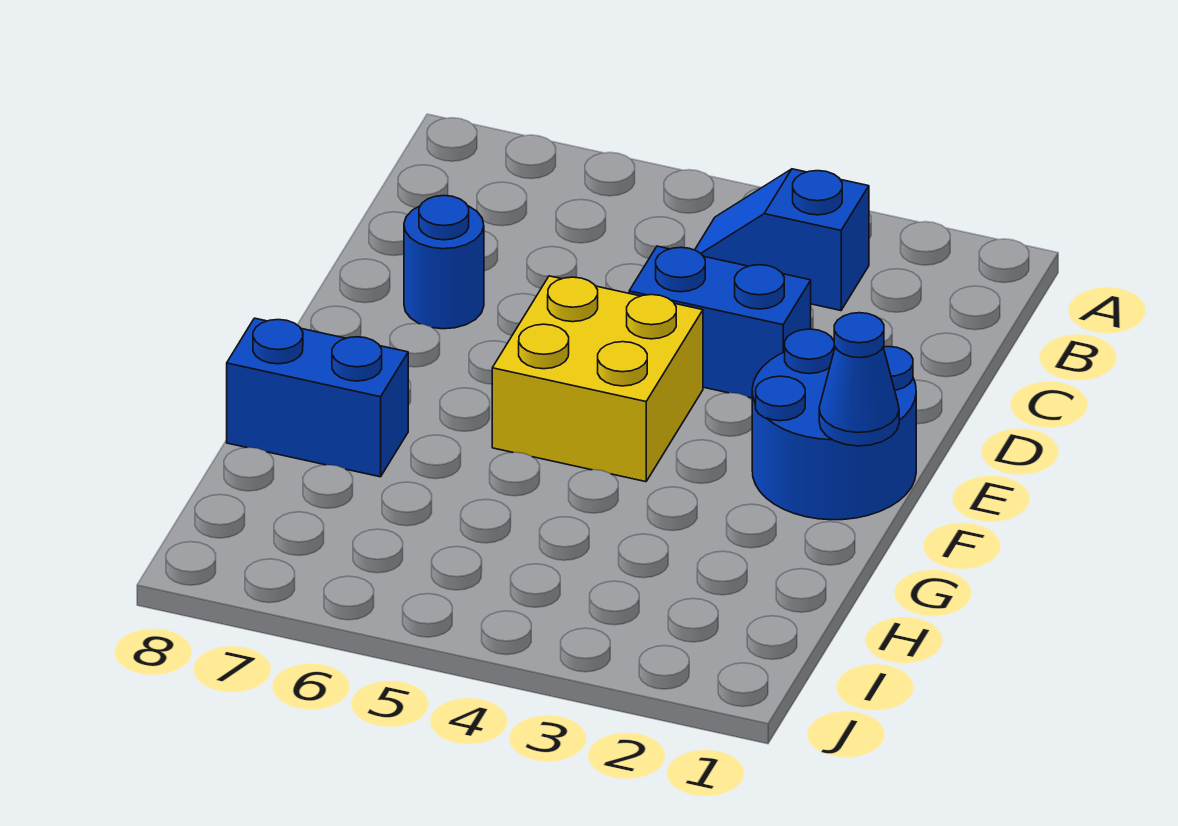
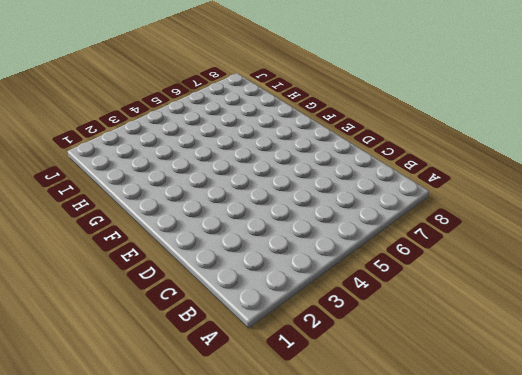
none -> blue slope B3:B4 level 1 top 3
none -> blue brick D3:D4 level 1

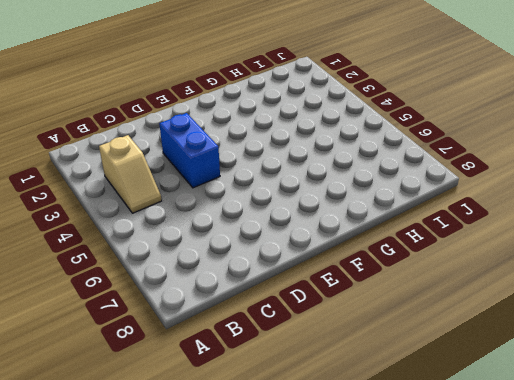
tan slope B3:B4 level 1 top 3 -> blue slope B3:B4 level 1 top 3
none -> blue round brick D7 level 1
none -> blue round brick E1:F2 level 1

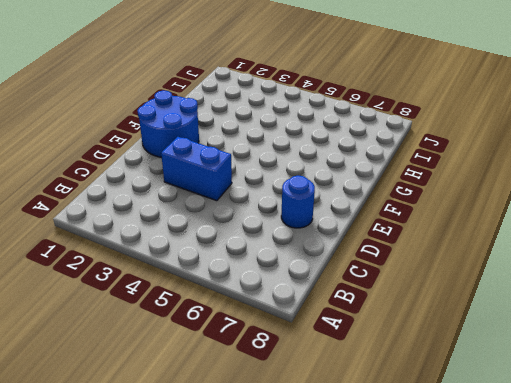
none -> blue slope B3:B4 level 1 top 3
none -> yellow brick E4:F5 level 1

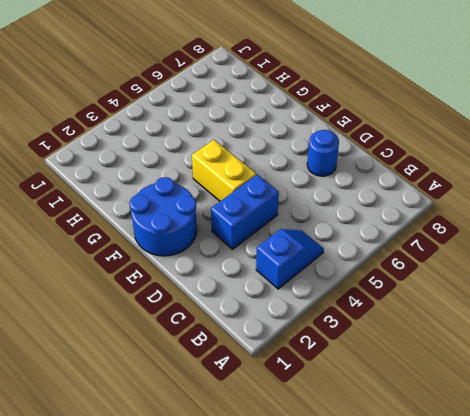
yellow brick E4:F4 level 1 -> yellow brick E4:F5 level 1
none -> blue brick G7:G8 level 1
none -> blue cone F1 level 2

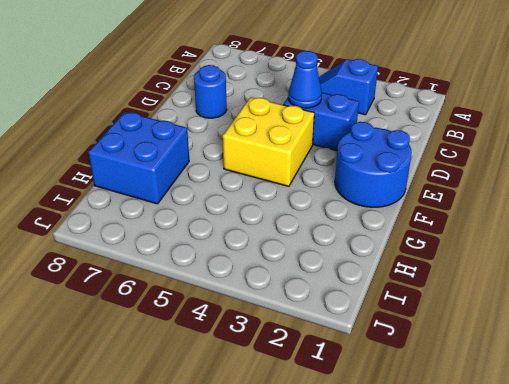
blue cone D4 level 2 -> blue cone F1 level 2
blue brick G7:H8 level 1 -> blue brick G7:G8 level 1

